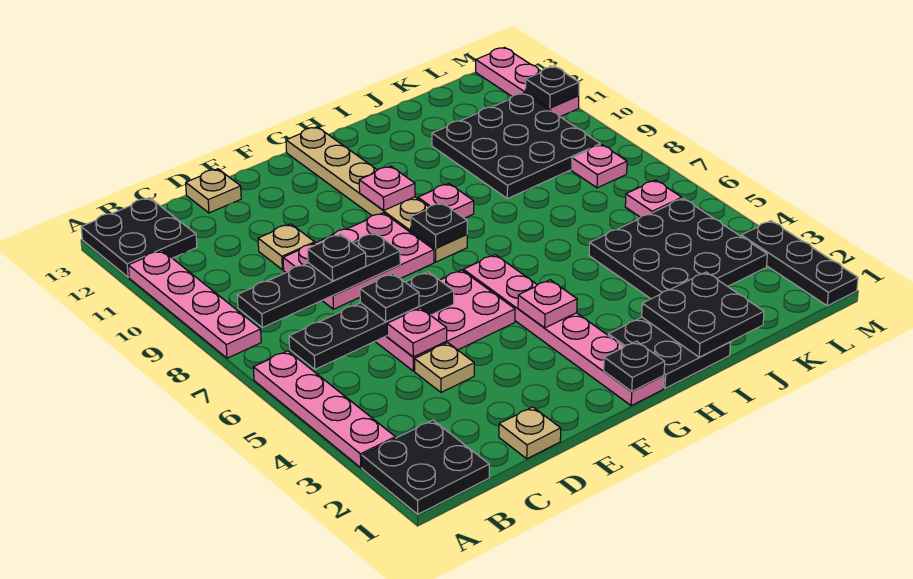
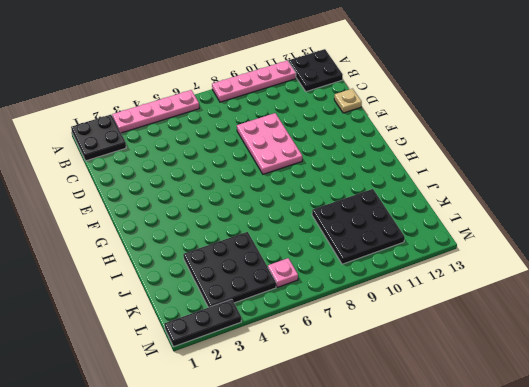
none -> tan plate D1 level 1
none -> tan plate D4 level 1
none -> pink plate D5:F6 level 1
none -> tan plate D10 level 1

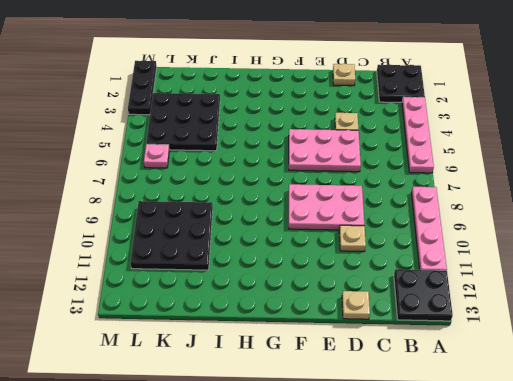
none -> pink plate G1:G6 level 1
none -> tan plate G8:G13 level 1
none -> black plate H1:I2 level 1
none -> pink plate H9 level 1

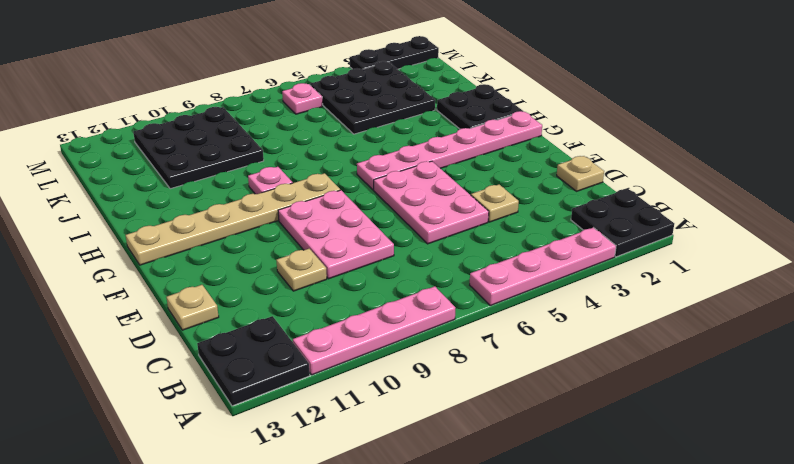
none -> pink plate L8 level 1
none -> pink plate M11:M13 level 1
none -> black plate B6:E6 level 2
none -> black plate B8:E8 level 2

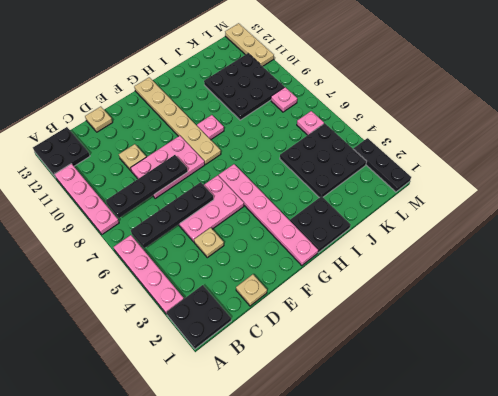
tan plate M11:M13 level 1 -> pink plate M11:M13 level 1
none -> pink plate D5 level 2
none -> black plate G1 level 2
none -> pink plate G4 level 2
none -> black plate G8 level 2

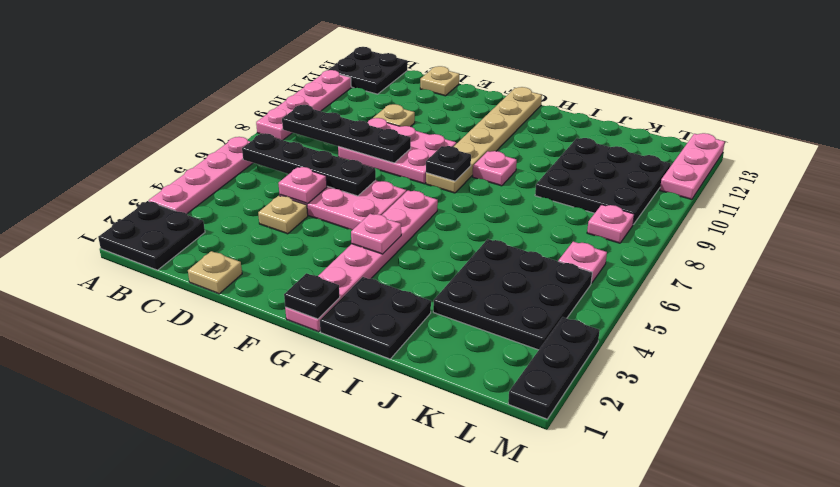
none -> pink plate G10 level 2
none -> black plate I1:J2 level 2
none -> black plate M11 level 2
none -> black plate D6 level 3

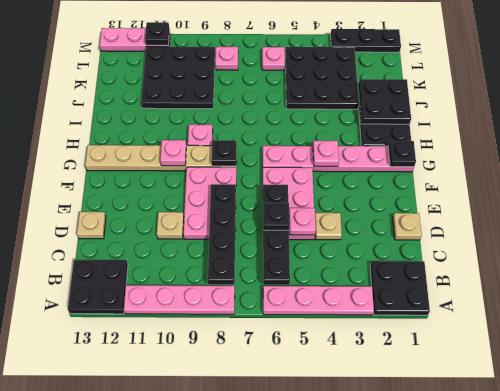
none -> black plate D8 level 3

